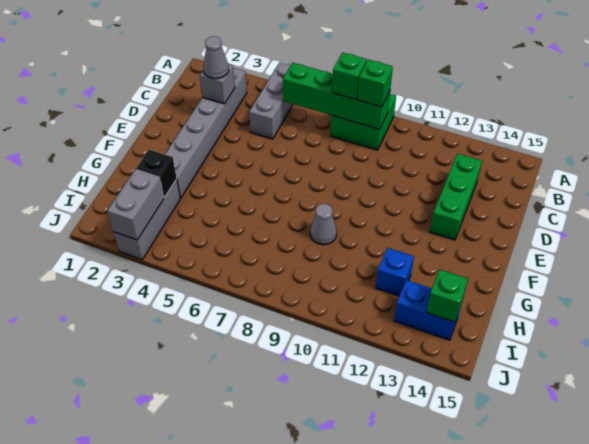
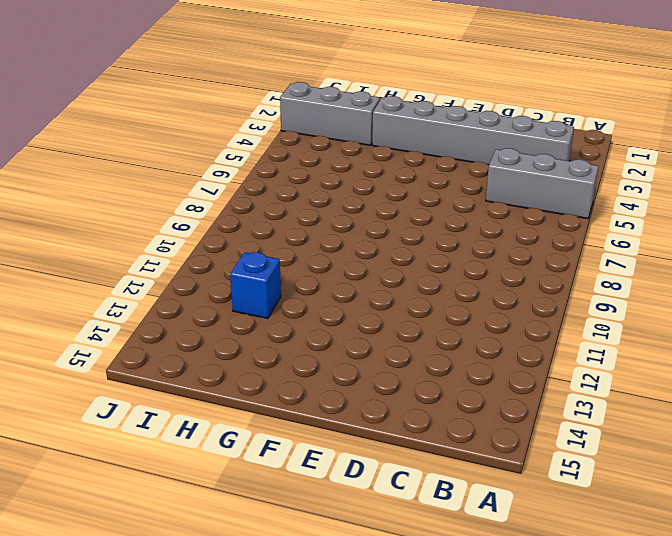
none -> green brick A8:B9 level 1
none -> green brick C13:E13 level 1
none -> grey cone G9 level 1

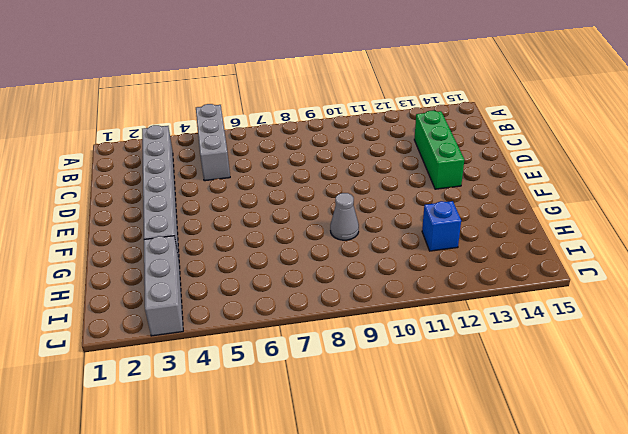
none -> green brick A8:B9 level 1
none -> blue brick I13:I14 level 1
none -> green brick B6:B9 level 2

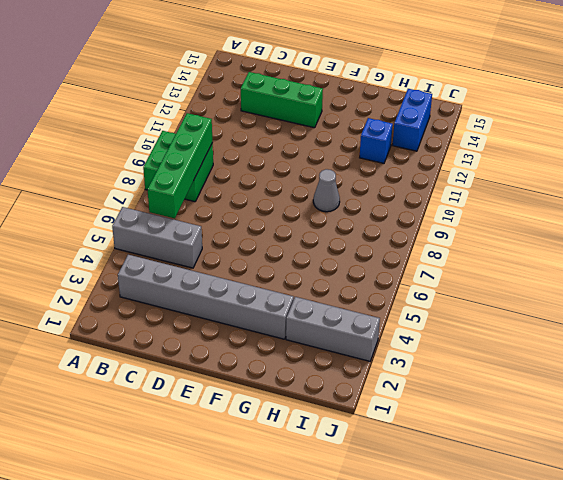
none -> grey brick C3 level 2
none -> black brick H3 level 2
none -> grey brick I3:J3 level 2

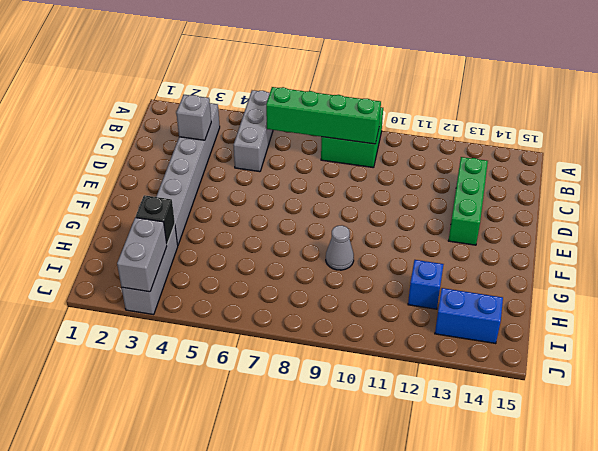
none -> green brick I14 level 2
none -> green brick B8 level 3
none -> green brick B9 level 3

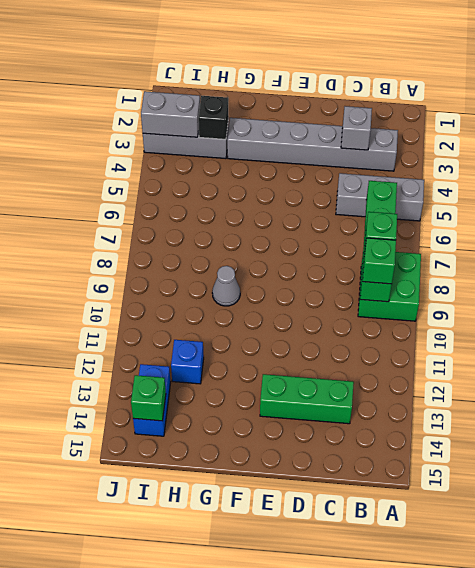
none -> grey cone C3 level 3

